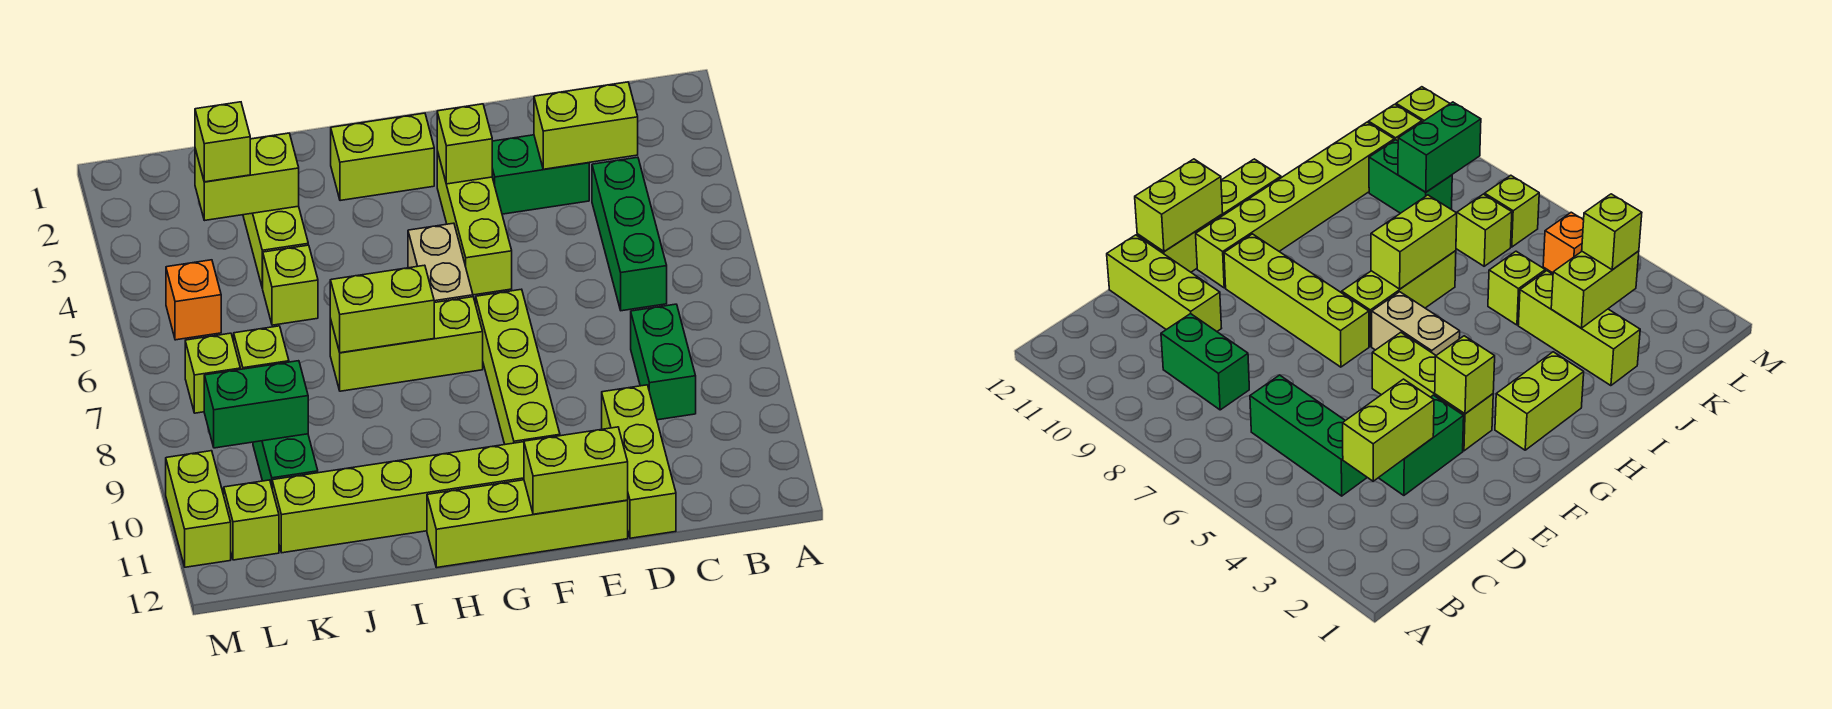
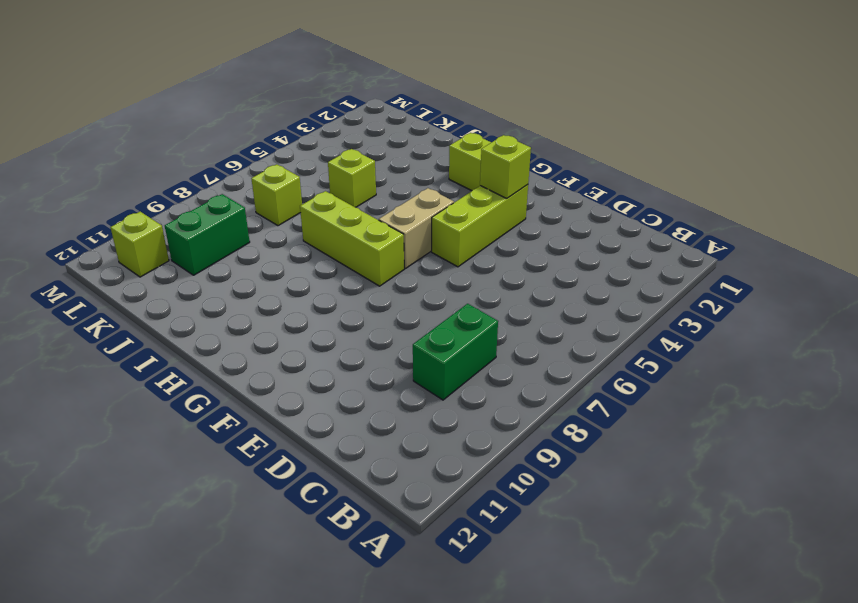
none -> green brick C4:C6 level 1
none -> green brick D3:E3 level 1
none -> lime brick D10:D12 level 1

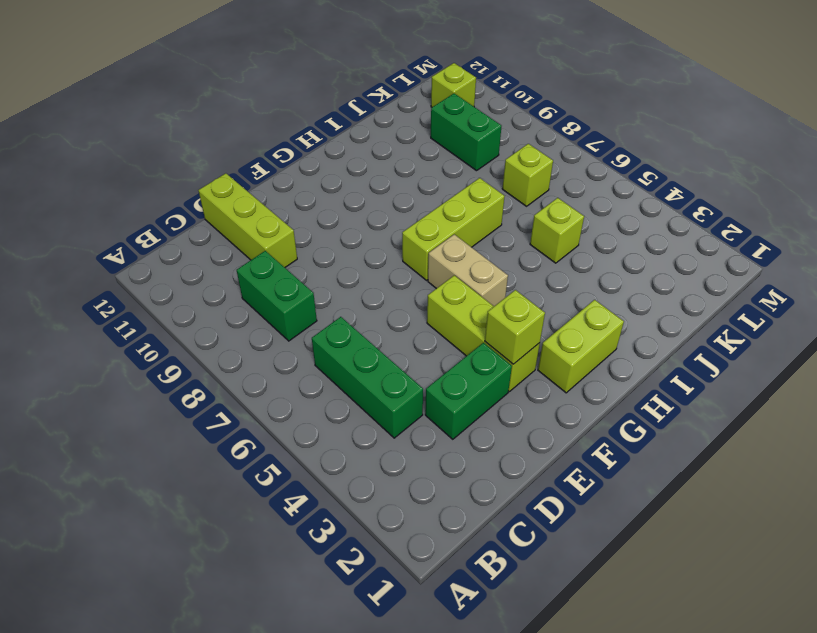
none -> lime brick E12:H12 level 1
none -> lime brick F7:F10 level 1
none -> lime brick F11:K11 level 1

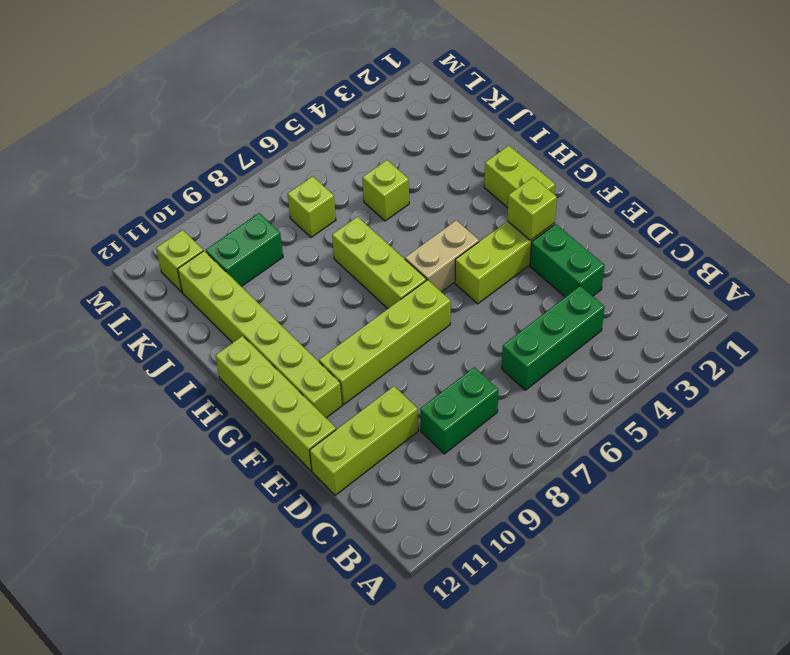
none -> lime brick J2:J4 level 1
none -> orange brick L5 level 1
none -> lime brick L7 level 1

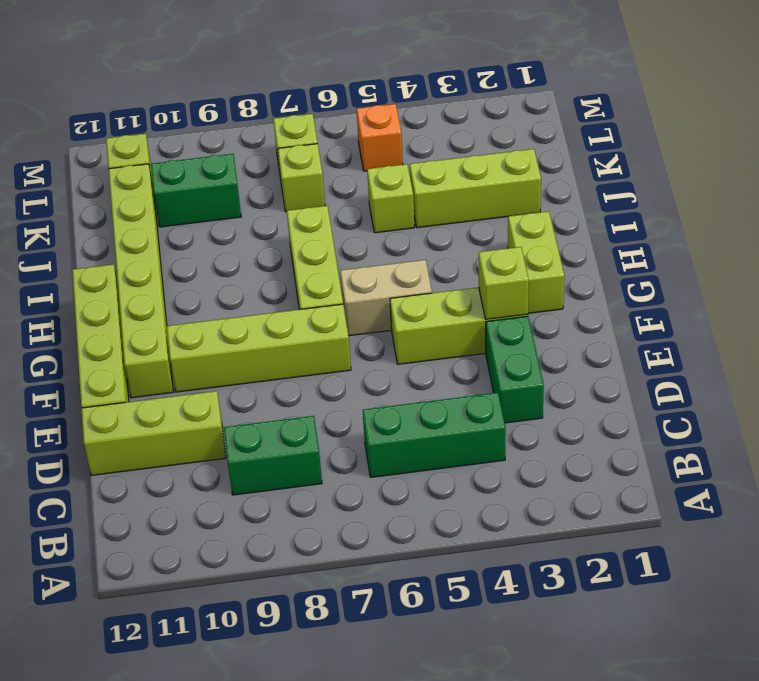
none -> lime brick M10:M11 level 1
none -> lime brick C3:D3 level 2
none -> lime brick E12:F12 level 2

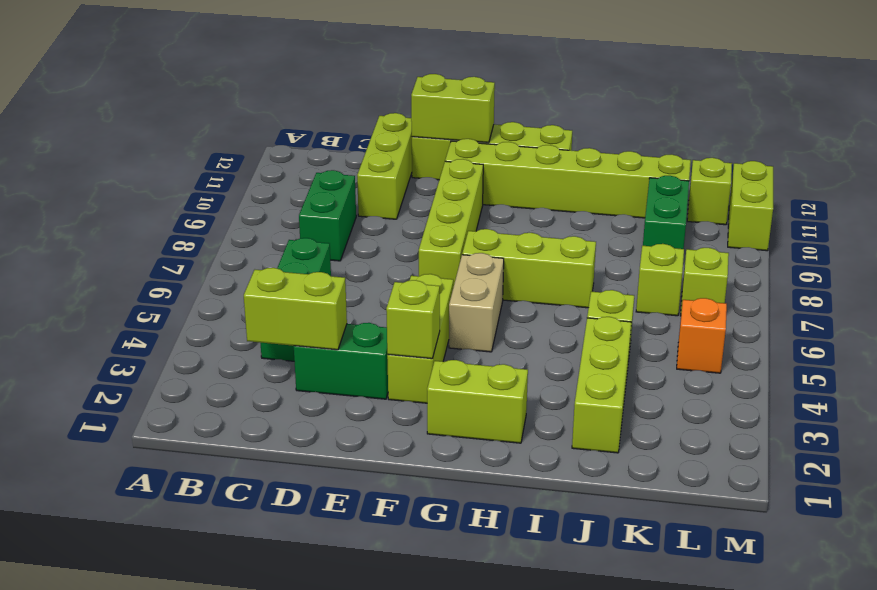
none -> lime brick H7:I7 level 2
none -> lime brick J3:K3 level 2
none -> green brick K9:L9 level 2

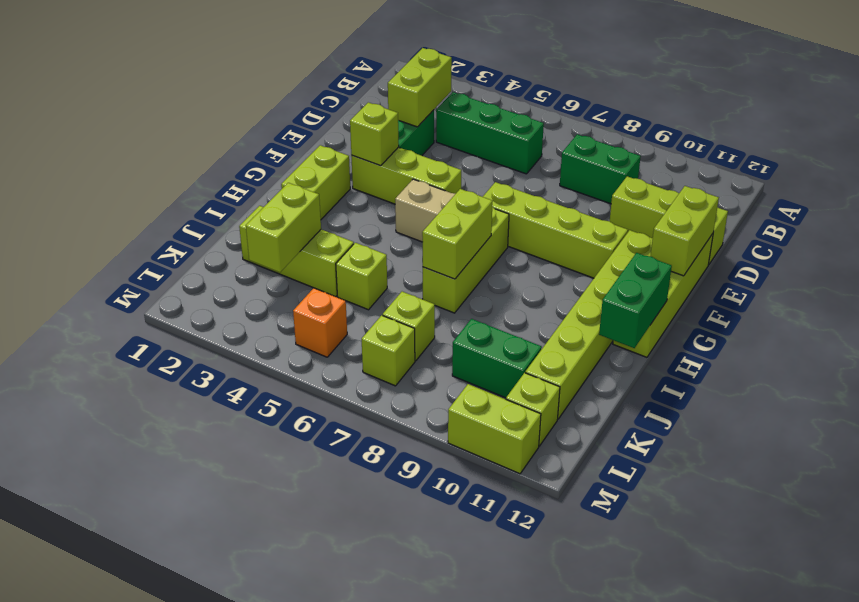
green brick H12:I12 level 2 -> green brick K9:L9 level 2
none -> lime brick K3 level 3

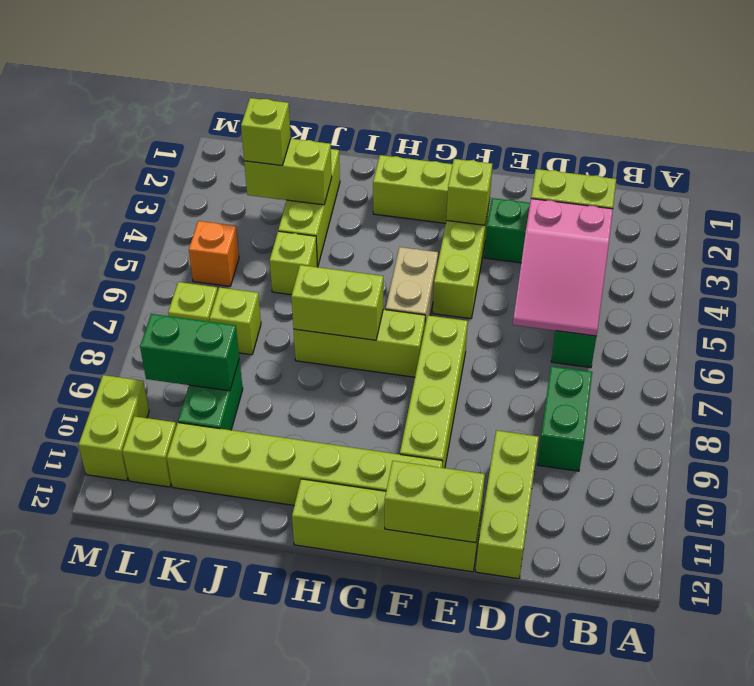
pink slope C4:D6 level 2 top 4 -> none

